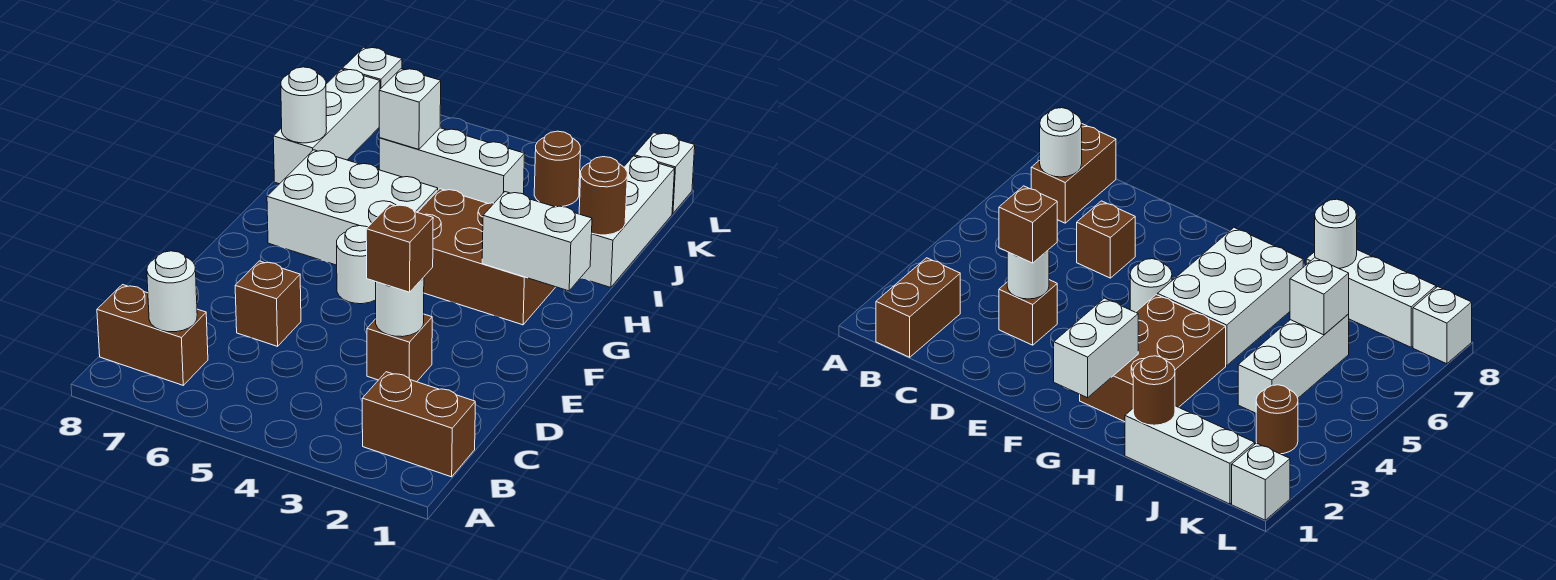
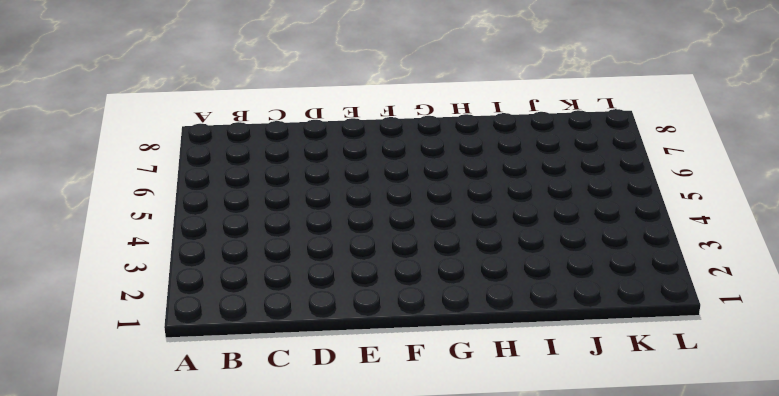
none -> brown brick B1:B2 level 1
none -> brown brick B7:B8 level 1
none -> brown brick D3 level 1

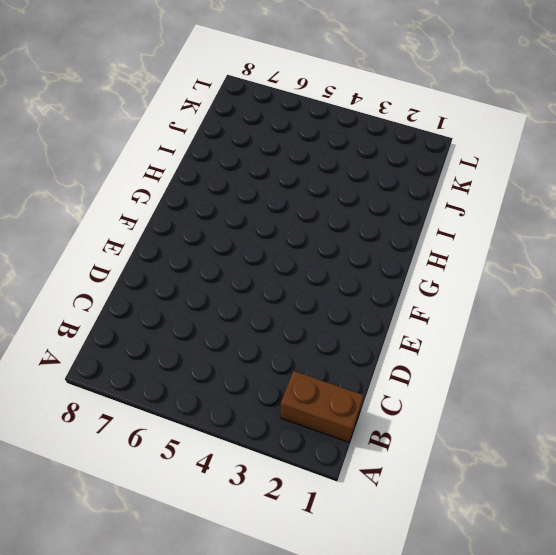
none -> brown brick B7:B8 level 1
none -> brown brick D3 level 1
none -> brown brick D6 level 1

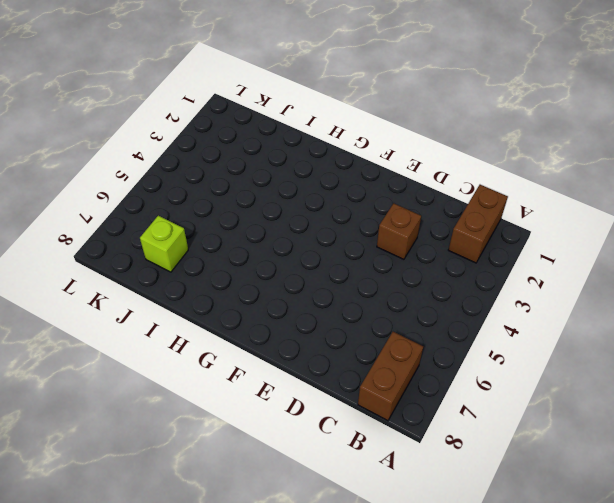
lime brick J7 level 1 -> none
none -> brown brick D6 level 1
none -> white round brick F5 level 1
none -> brown brick G2:H4 level 1

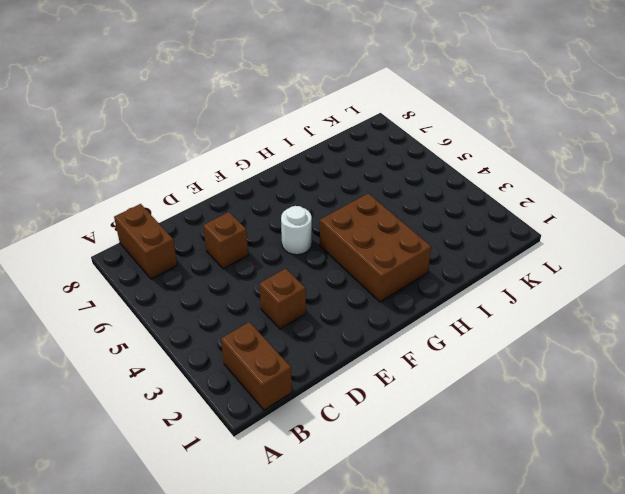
none -> white brick G5:H7 level 1
none -> white brick I1:K1 level 1
none -> white brick I8:K8 level 1

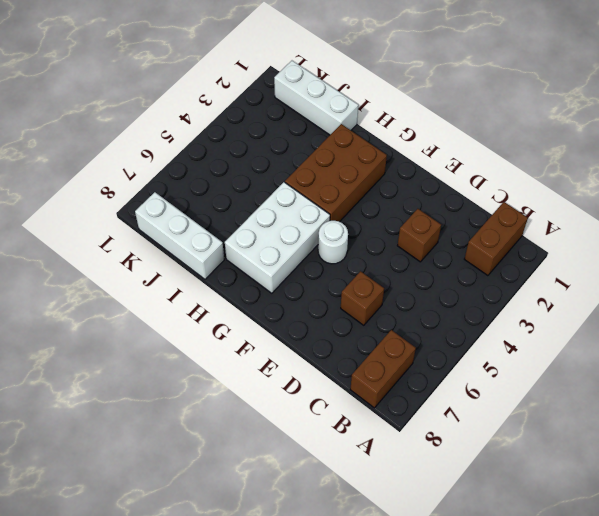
none -> white brick J4:J6 level 1
none -> brown round brick K3 level 1
none -> white brick L1 level 1

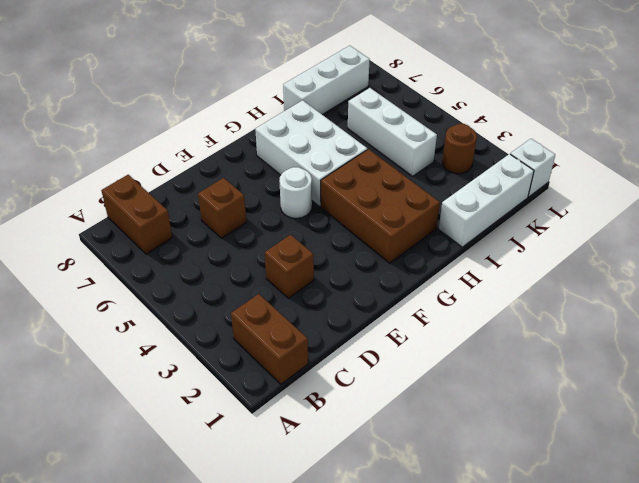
none -> white brick L8 level 1
none -> white round brick B7 level 2
none -> white round brick D3 level 2

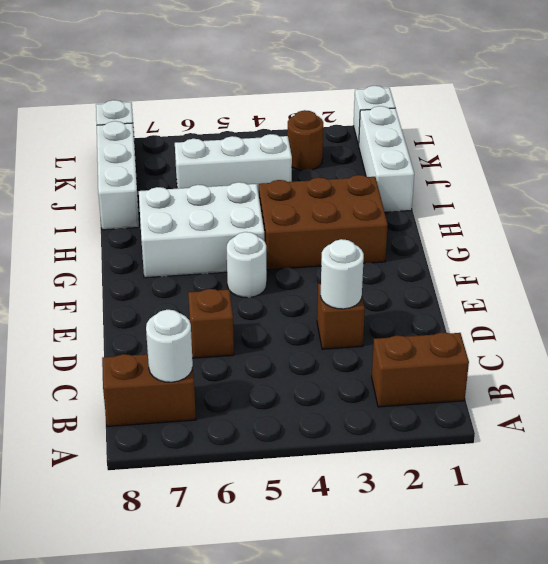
none -> white brick G1:G2 level 2
none -> brown round brick I1 level 2
none -> white round brick I8 level 2

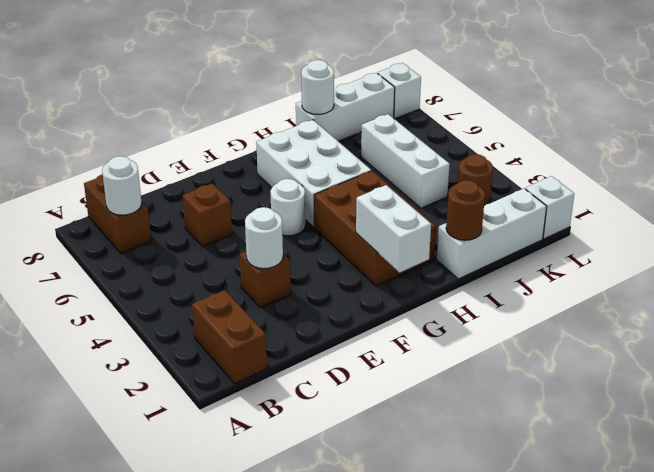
none -> white brick J6 level 2
none -> brown brick D3 level 3

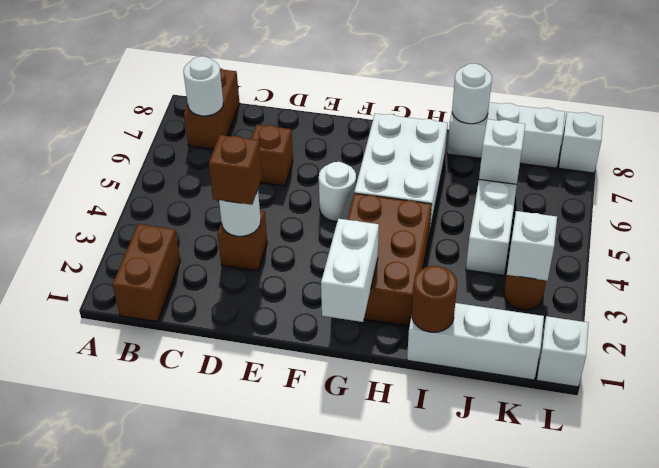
white brick K3 level 2 -> none

